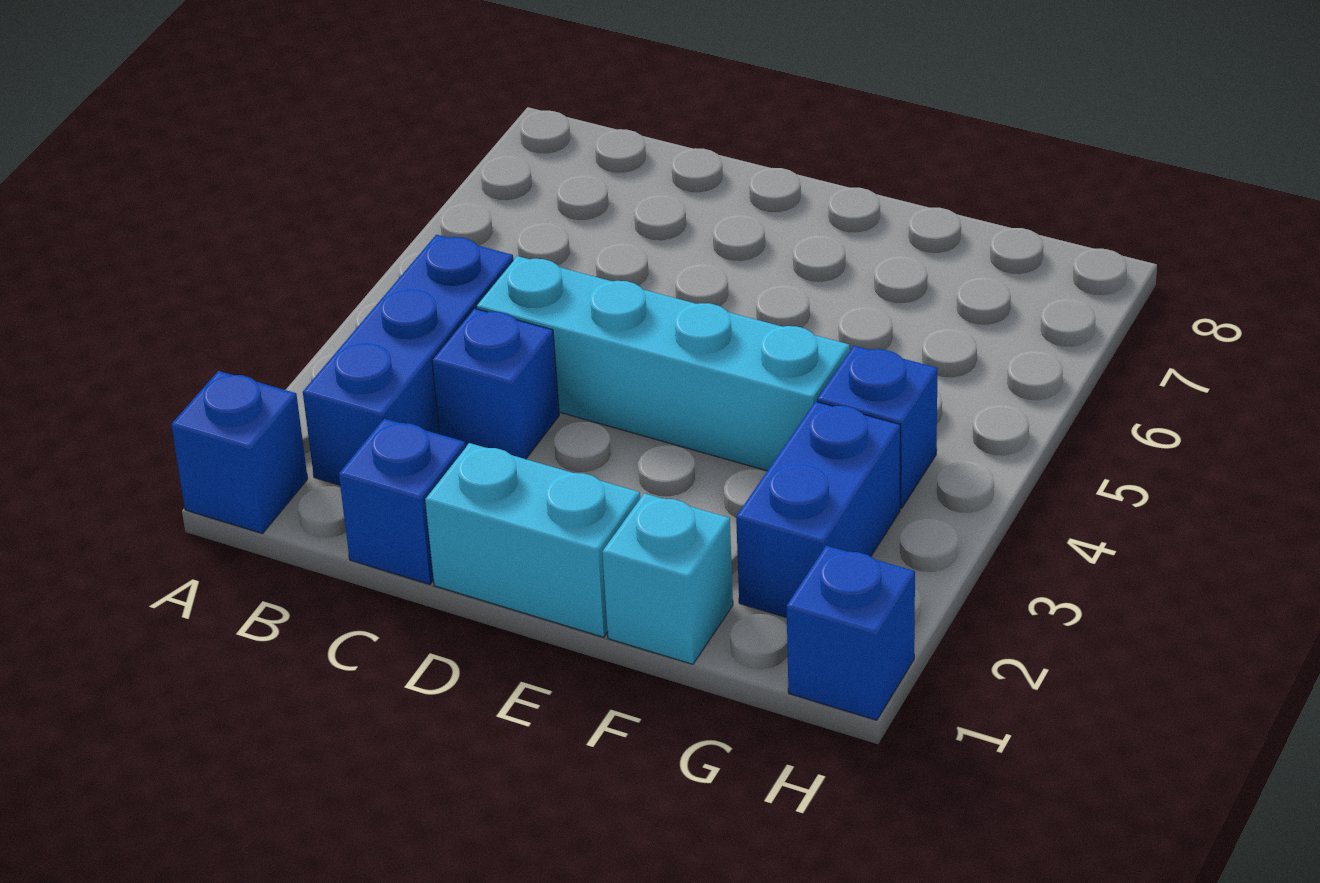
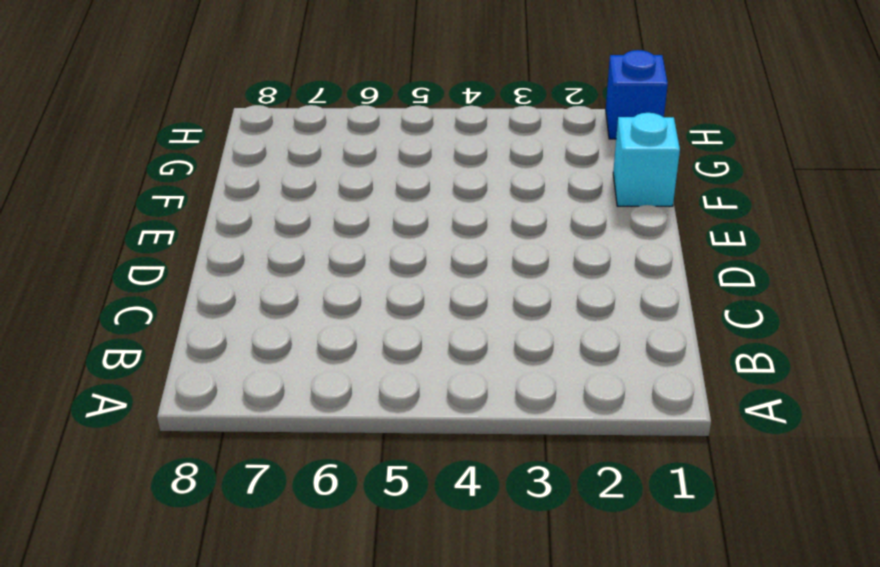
none -> blue brick A1 level 1
none -> blue brick B2:B4 level 1

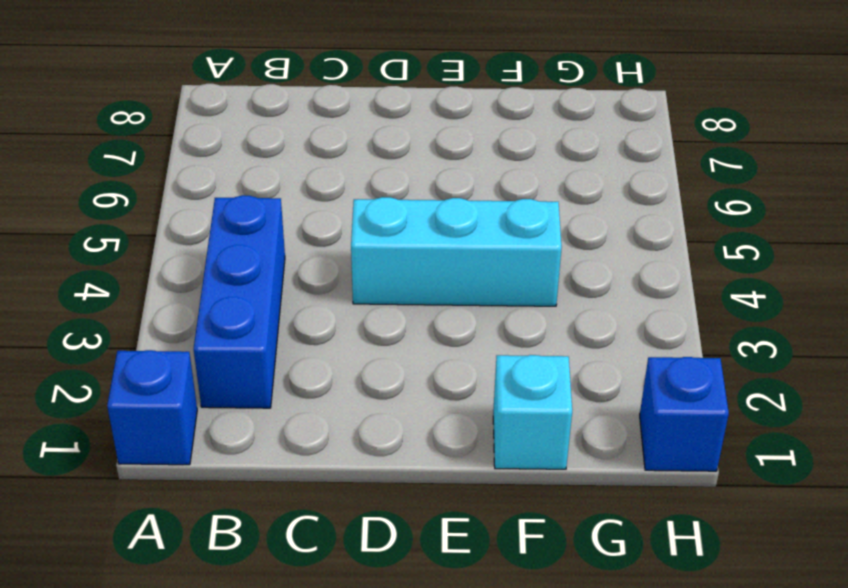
cyan brick D4:F4 level 1 -> cyan brick C4:F4 level 1
none -> blue brick C1 level 1
none -> blue brick C3 level 1

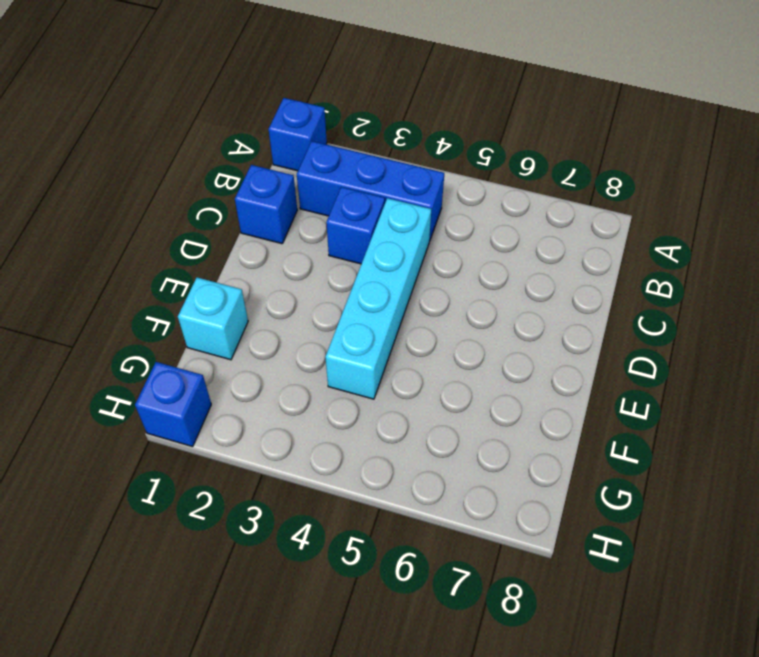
none -> cyan brick D1:E1 level 1
none -> blue brick G2:G3 level 1

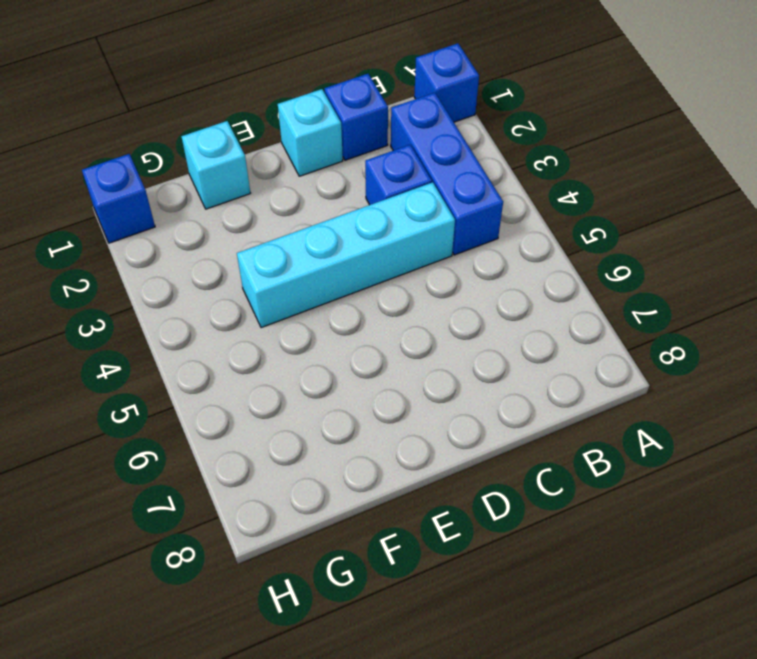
cyan brick D1 level 1 -> cyan brick D1:E1 level 1
none -> blue brick G2:G3 level 1
none -> blue brick G4 level 1

